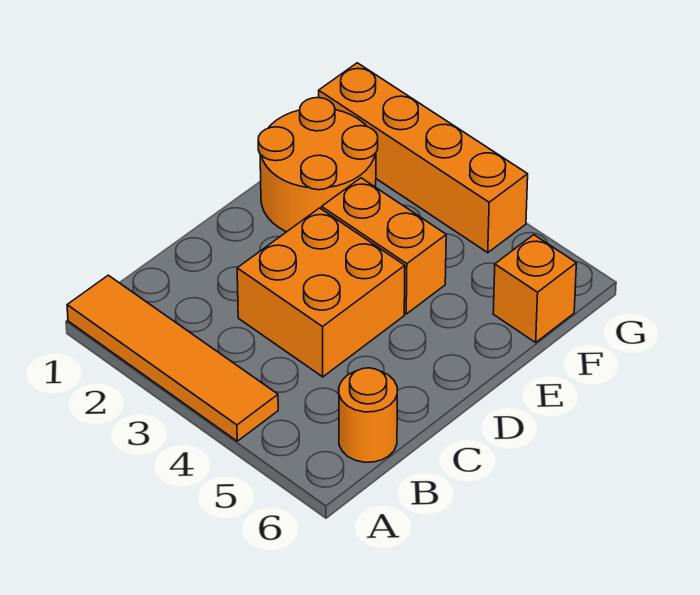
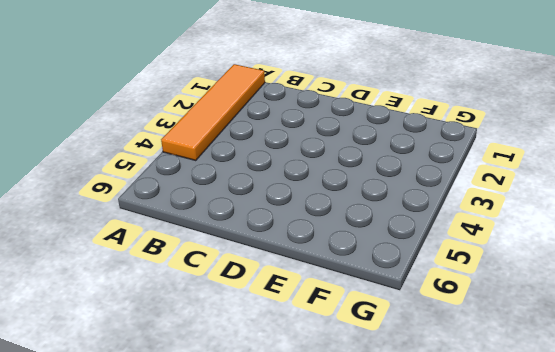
none -> orange round brick B6 level 1
none -> orange brick C3:D4 level 1

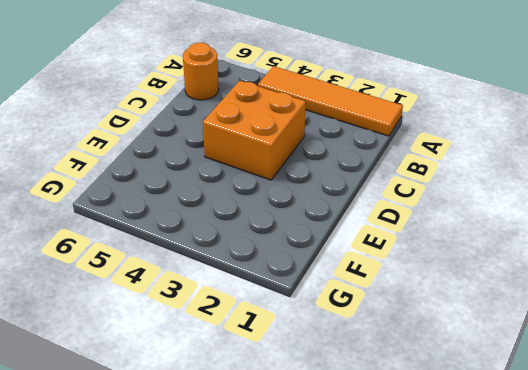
none -> orange round brick E1:F2 level 1
none -> orange brick E3:E4 level 1

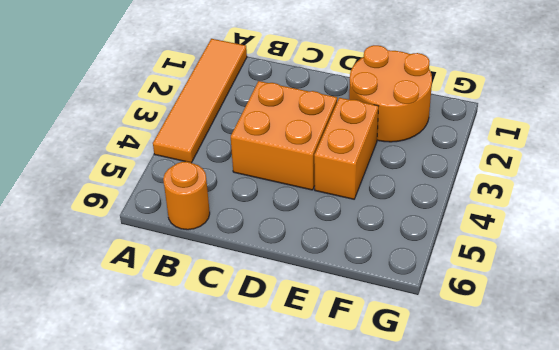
none -> orange brick F6 level 1
none -> orange brick G1:G4 level 1

